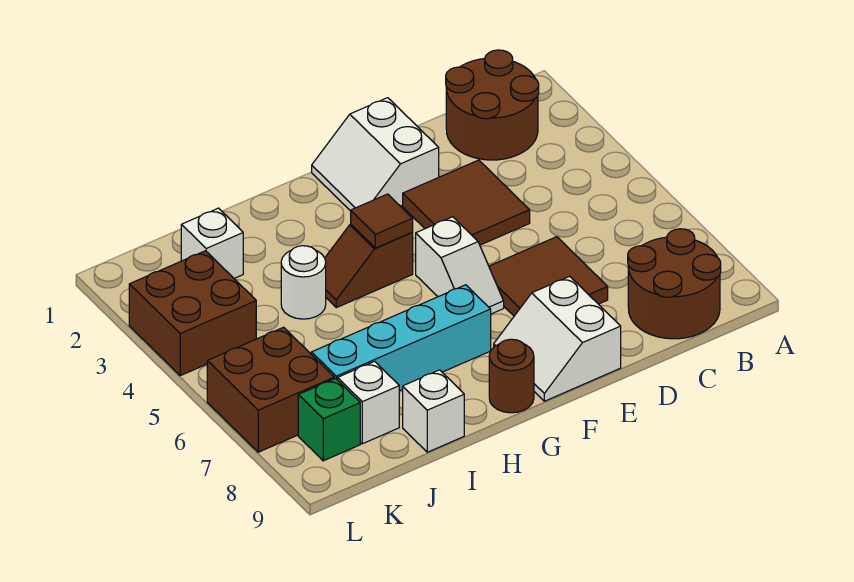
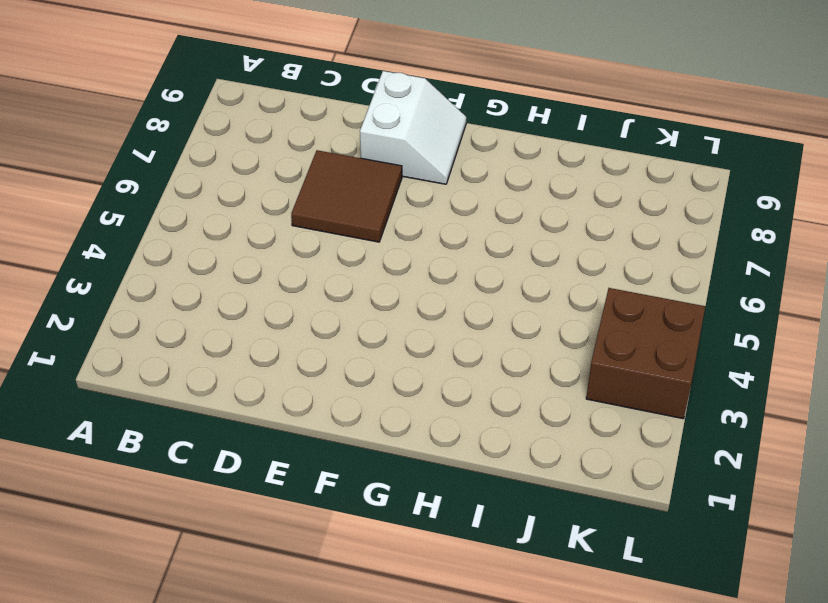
none -> brown round brick B1:C2 level 1
none -> brown round brick B8:C9 level 1
none -> brown tile D3:E4 level 1

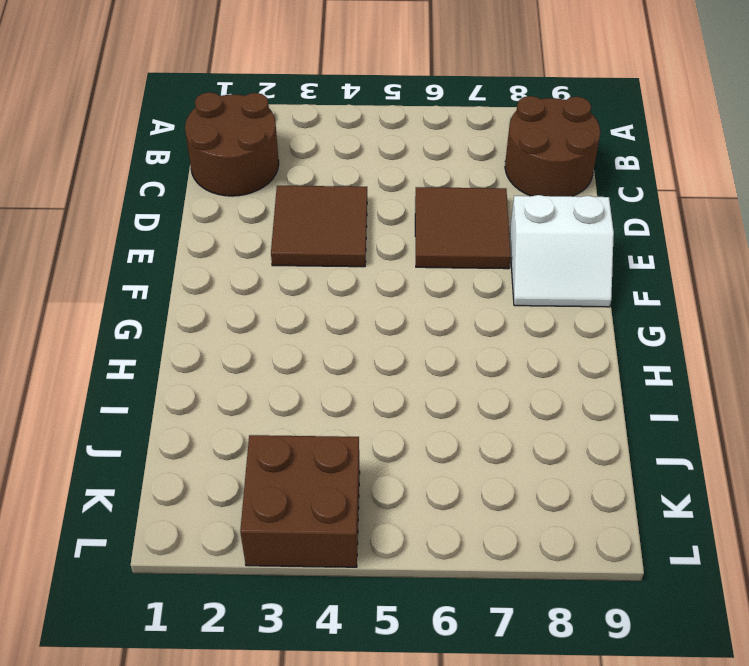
none -> white slope E1:F2 level 1 top E
none -> white slope F5:F6 level 1 top 5
none -> brown slope G4:H4 level 1 top G

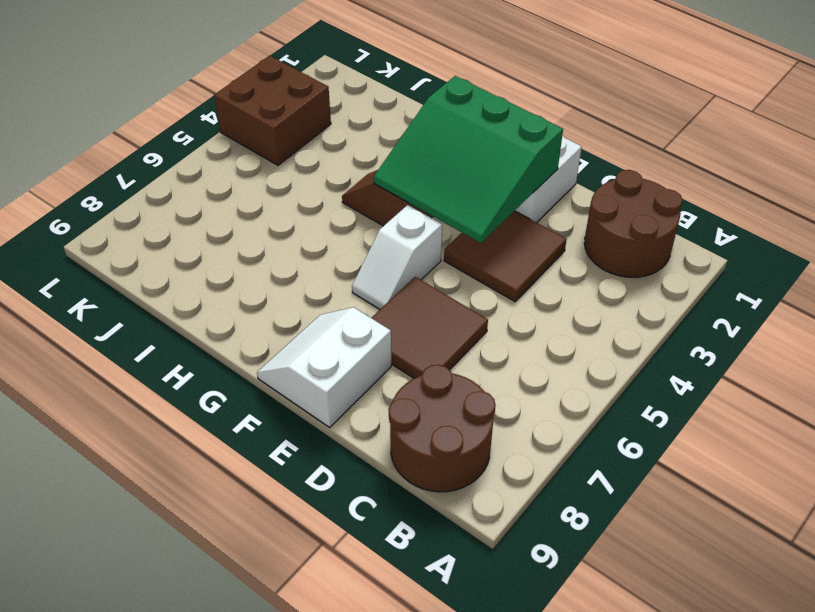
green slope E2:G4 level 2 top 2 -> brown tile G4 level 2
none -> cyan brick G7:J7 level 1
none -> brown round brick G9 level 1
none -> white round brick I4 level 1

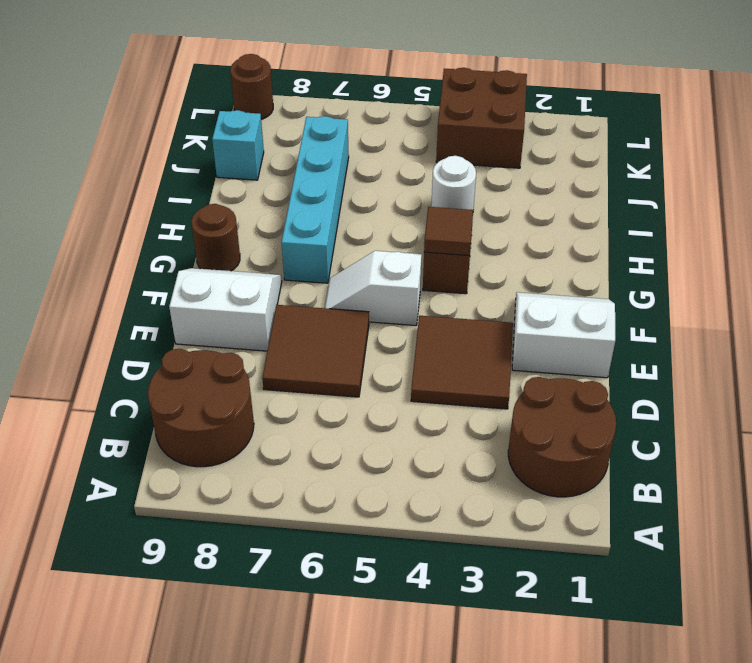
cyan brick J9 level 1 -> none
brown round brick L9 level 1 -> none
none -> white brick I9 level 1
none -> white brick J2 level 1
none -> white brick J8 level 1

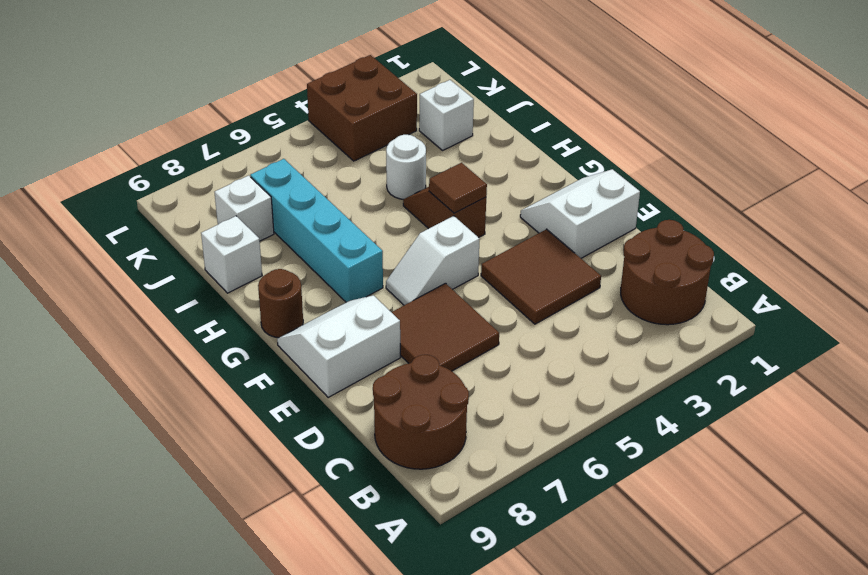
none -> brown brick K6:L7 level 1
none -> green brick K8 level 1

